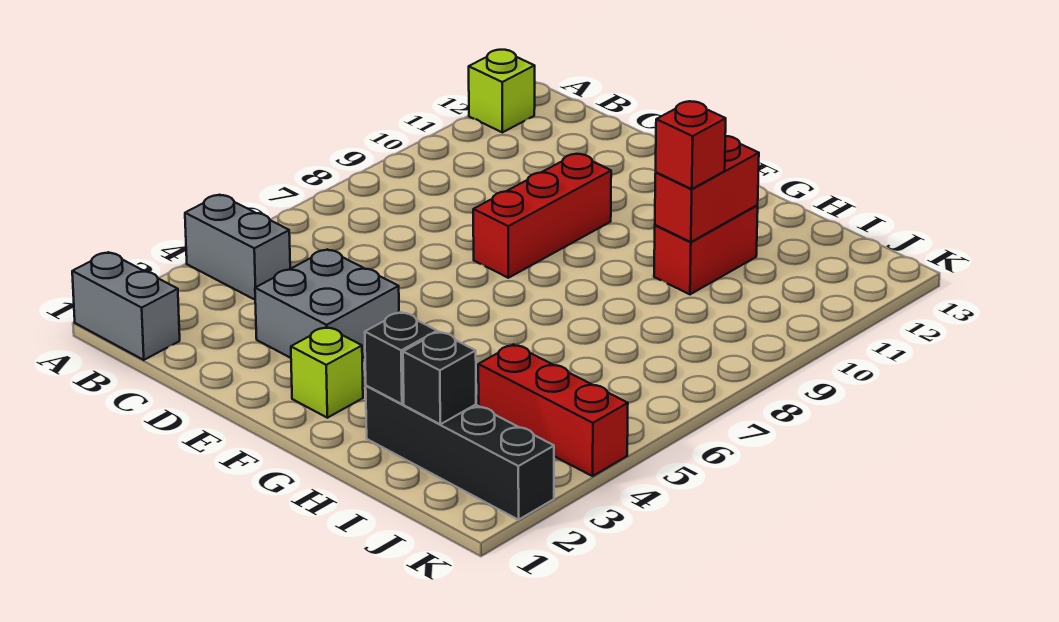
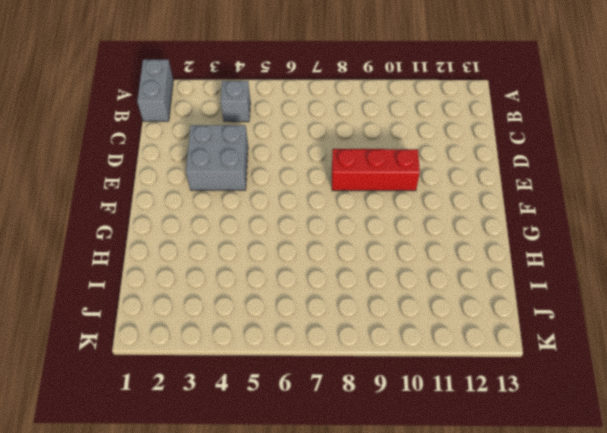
grey brick B4 level 1 -> grey brick A4:B4 level 1
none -> lime brick A12 level 1
none -> lime brick F2 level 1
none -> black brick H2:K2 level 1

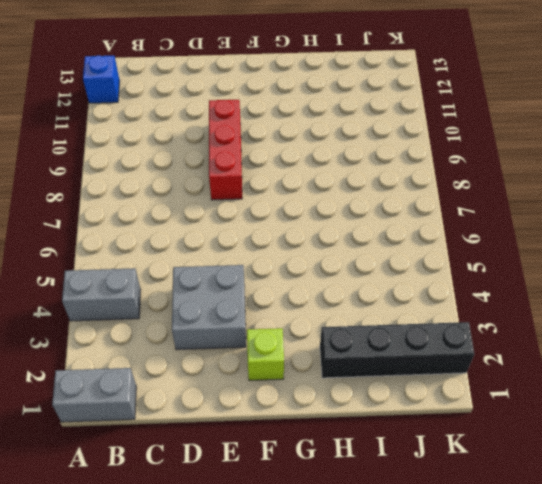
blue brick A12 level 1 -> lime brick A12 level 1
none -> red brick H10:H11 level 1
none -> red brick I4:K4 level 1
none -> black brick H2 level 2

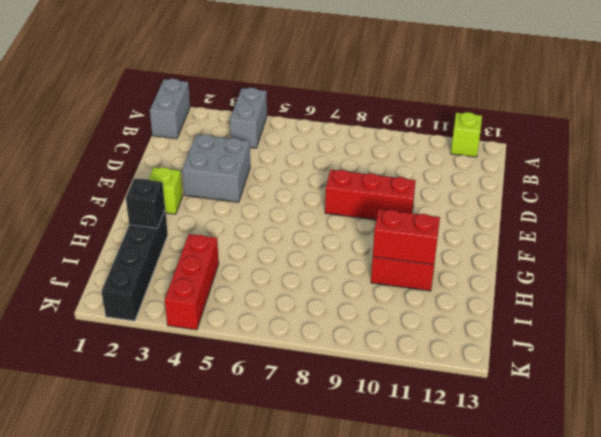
none -> black brick I2 level 2
none -> red brick H10 level 3

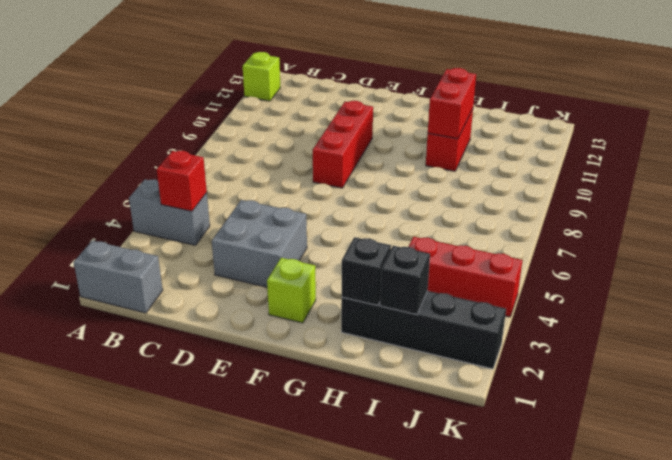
red brick B4 level 2 -> red brick H10 level 3

